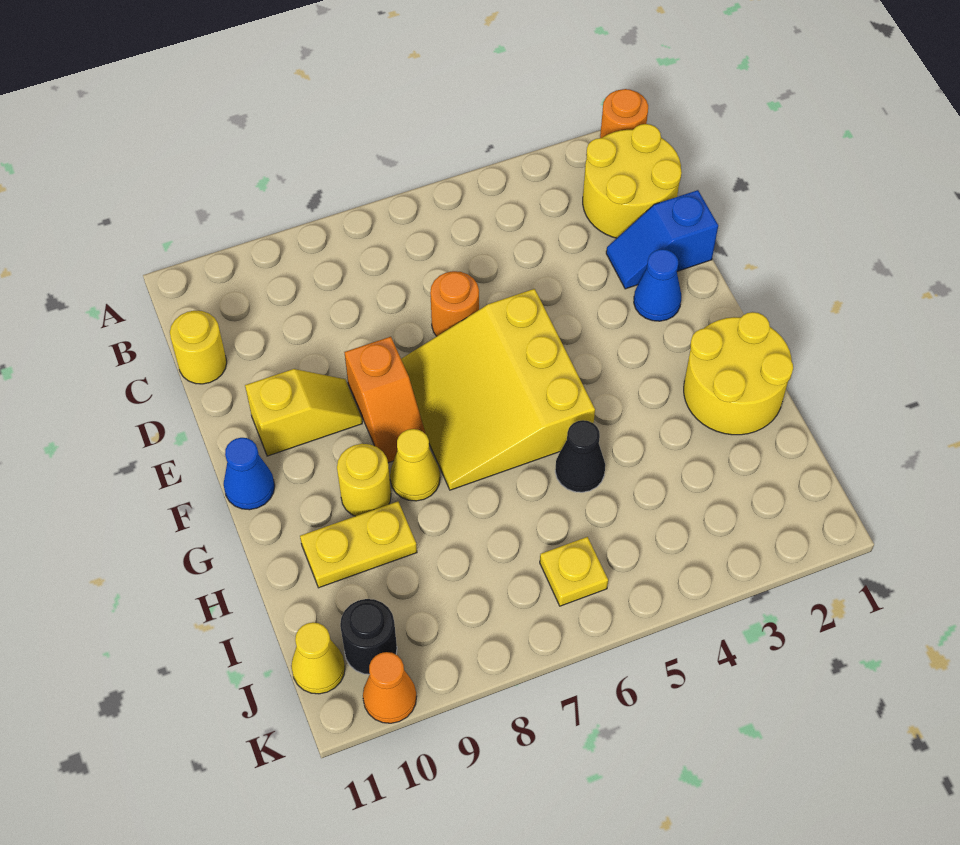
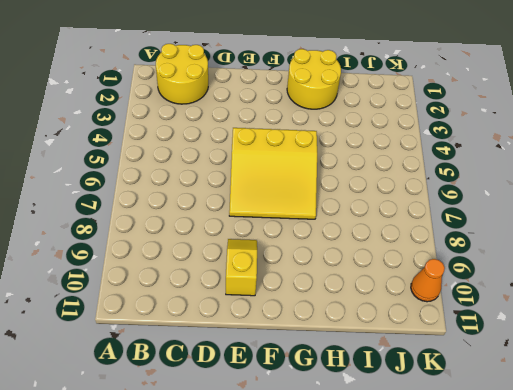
none -> orange round brick A1 level 1
none -> yellow round brick C11 level 1
none -> blue slope D1:D2 level 1 top 1

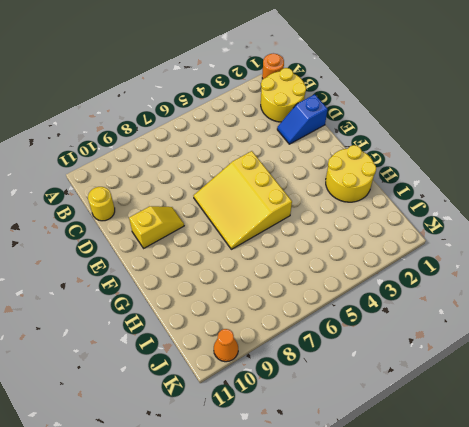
none -> orange round brick D6 level 1
none -> blue cone E2 level 1
none -> orange slope E8:F8 level 1 top E

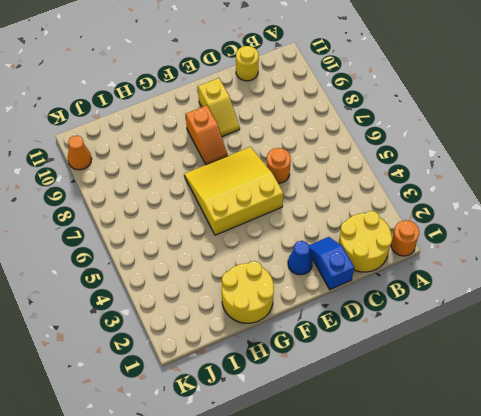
orange slope F8:F9 level 1 top 9 -> orange slope E8:F8 level 1 top E
none -> blue cone F11 level 1
none -> yellow cone G8 level 1
none -> yellow round brick G9 level 1

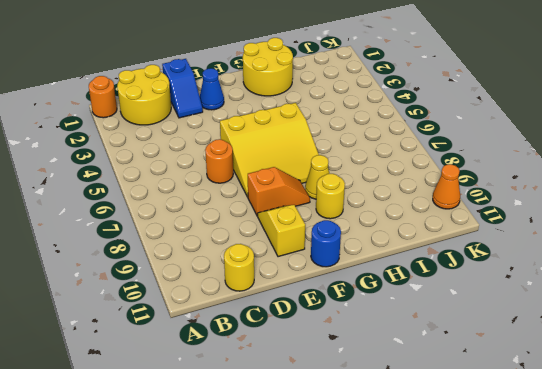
blue round brick F11 level 1 -> blue cone F11 level 1
none -> black cone H5 level 1
none -> yellow plate H9:H10 level 1
none -> yellow plate J6 level 1

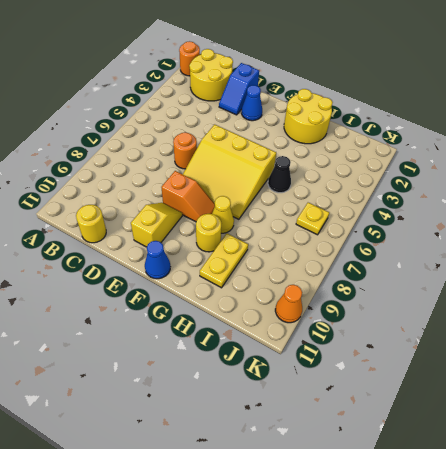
none -> black round brick J10 level 1
none -> yellow cone J11 level 1

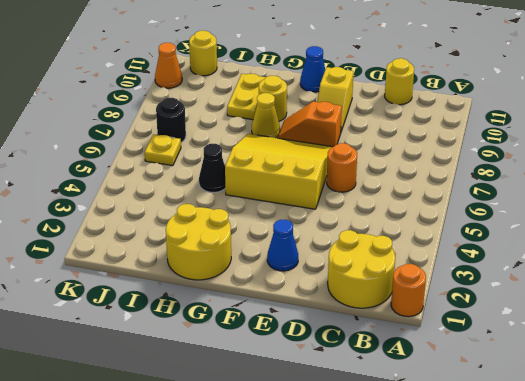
black round brick J7 level 1 -> black round brick J10 level 1
yellow round brick J11 level 1 -> yellow cone J11 level 1
none -> blue slope D1:D2 level 1 top 1

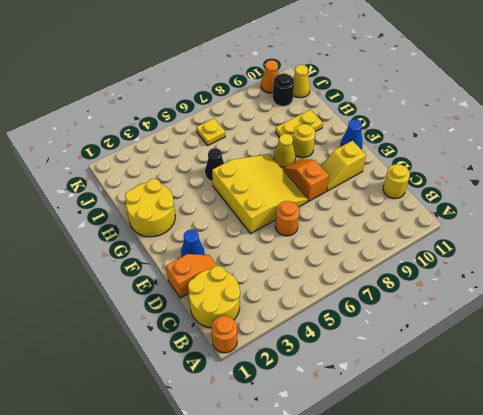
orange slope D1:D2 level 1 top 1 -> blue slope D1:D2 level 1 top 1

